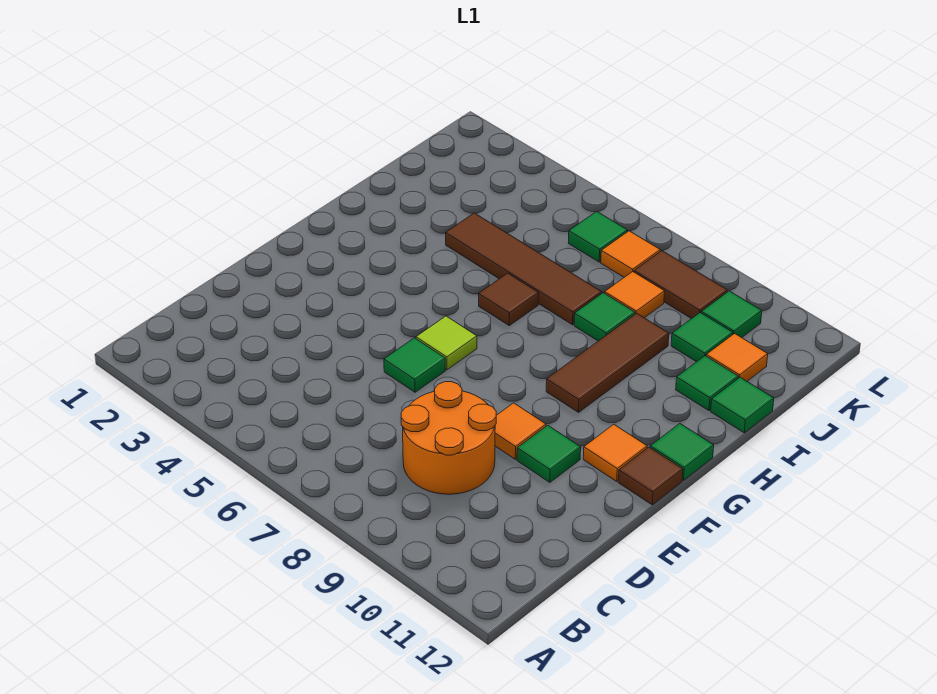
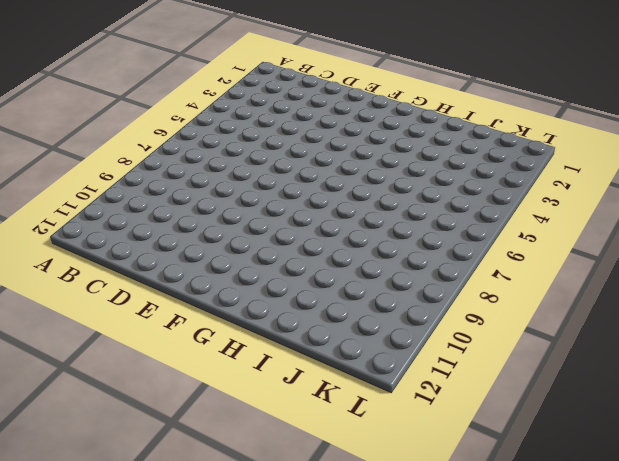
none -> orange round brick C8:D9 level 1
none -> green tile E6 level 1
none -> orange tile E9 level 1

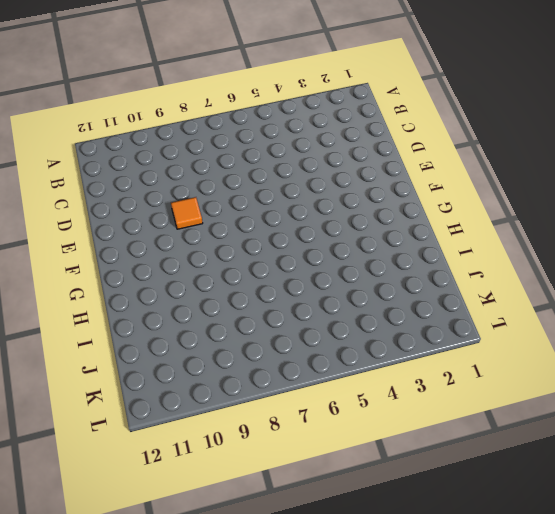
none -> orange round brick C8:D9 level 1
none -> green tile E6 level 1
none -> green tile E10 level 1

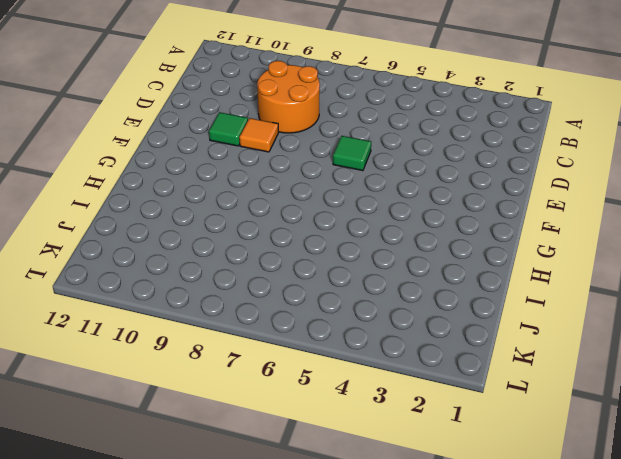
none -> lime tile F6 level 1
none -> orange tile F11 level 1
none -> brown tile F12 level 1

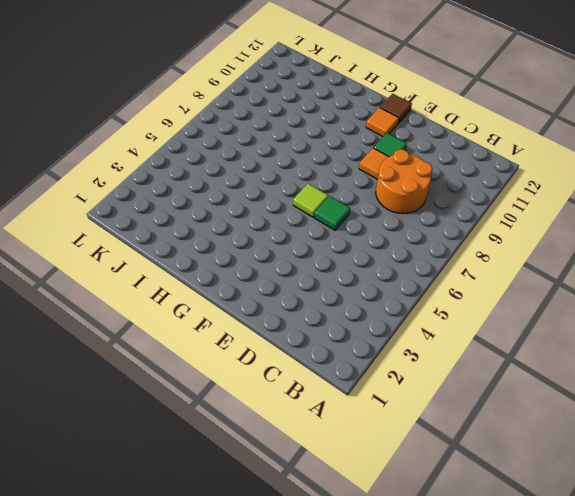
none -> brown tile G9:I9 level 1
none -> green tile G12 level 1
none -> brown tile H6 level 1

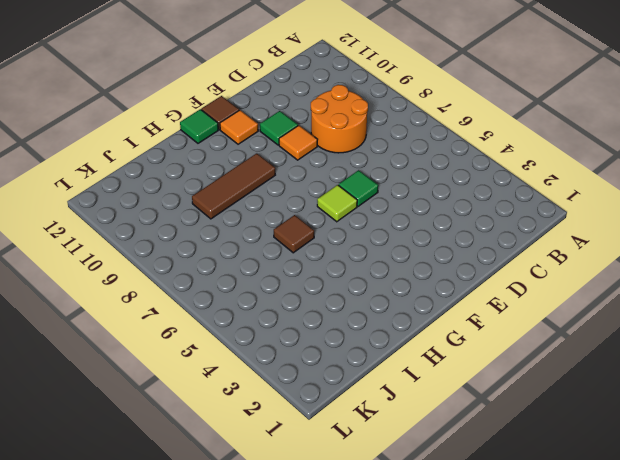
none -> brown tile I4:I7 level 1
none -> green tile I8 level 1
none -> green tile I11 level 1

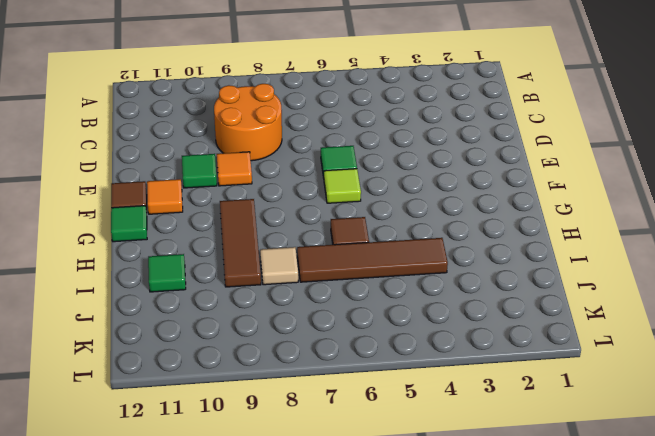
tan tile I8 level 1 -> green tile I8 level 1
none -> green tile I12 level 1
none -> orange tile J8 level 1
none -> green tile J10 level 1

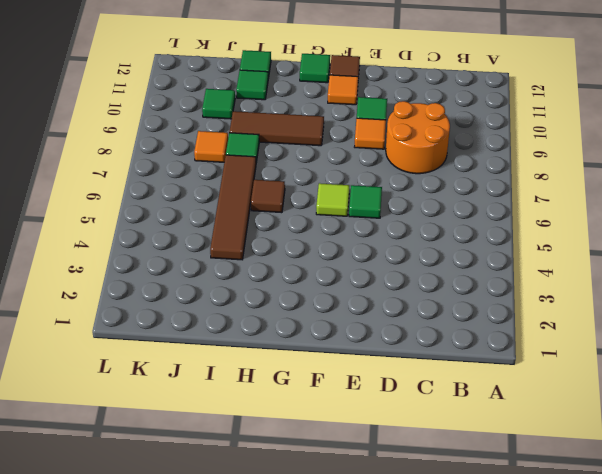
none -> orange tile J11 level 1
none -> green tile K6 level 1
none -> orange tile K7 level 1

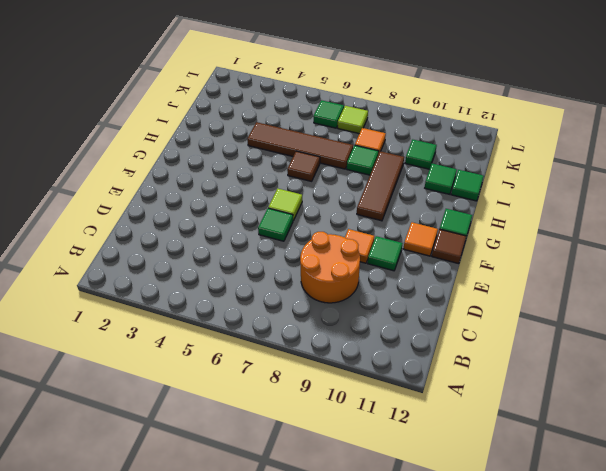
lime tile K7 level 1 -> orange tile K7 level 1
none -> orange tile J11 level 1
none -> brown tile K8:K9 level 1
none -> green tile K10 level 1

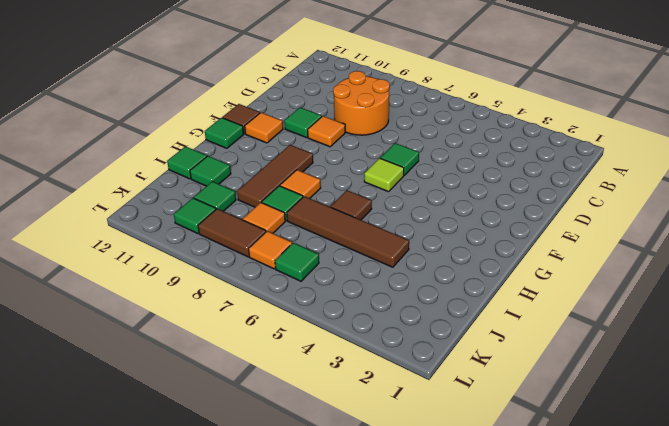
orange tile H8 level 1 -> orange tile J11 level 1

